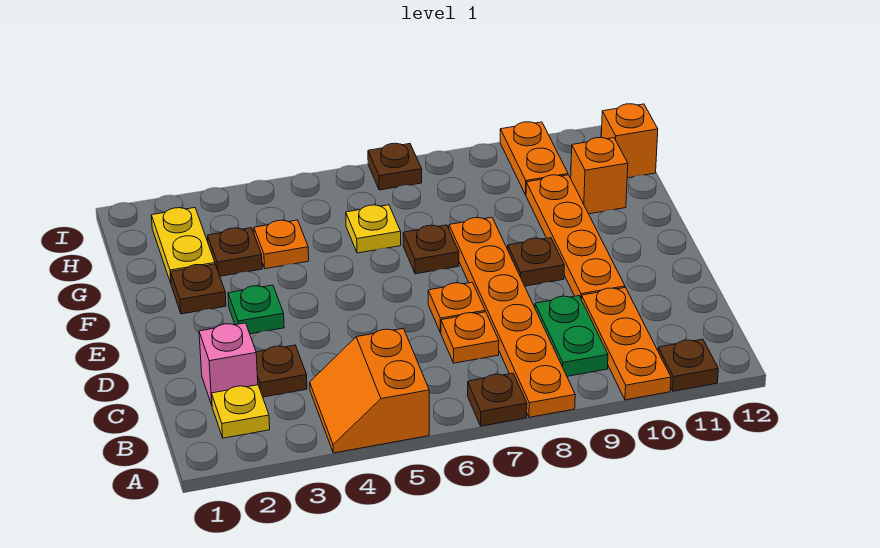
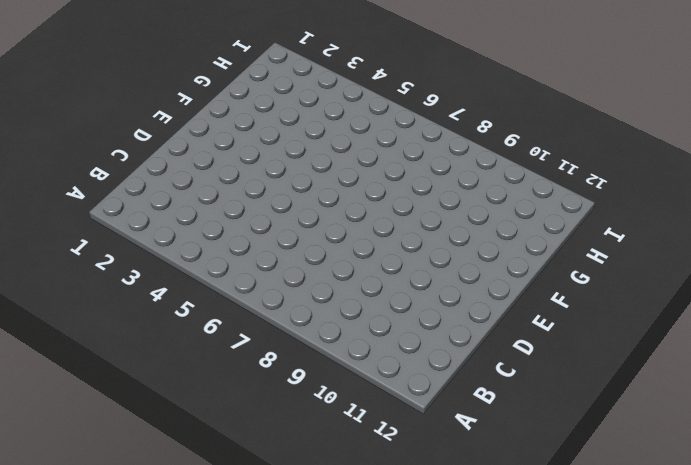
none -> orange slope A4:B5 level 1 top 5
none -> brown plate A7 level 1
none -> orange plate A8:F8 level 1

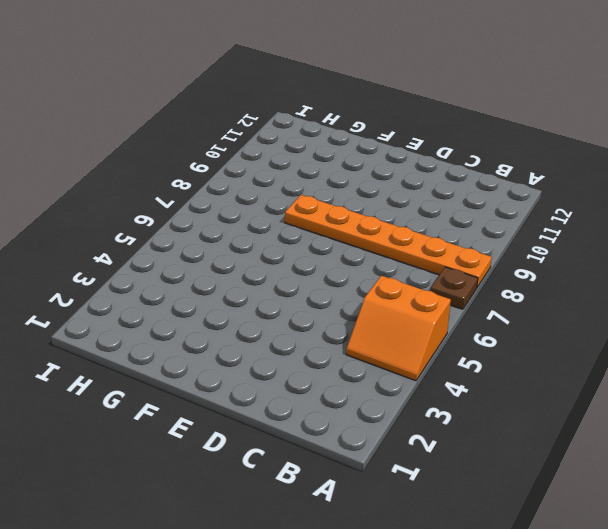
none -> orange plate A10:C10 level 1
none -> brown plate A11 level 1
none -> yellow plate B2 level 1

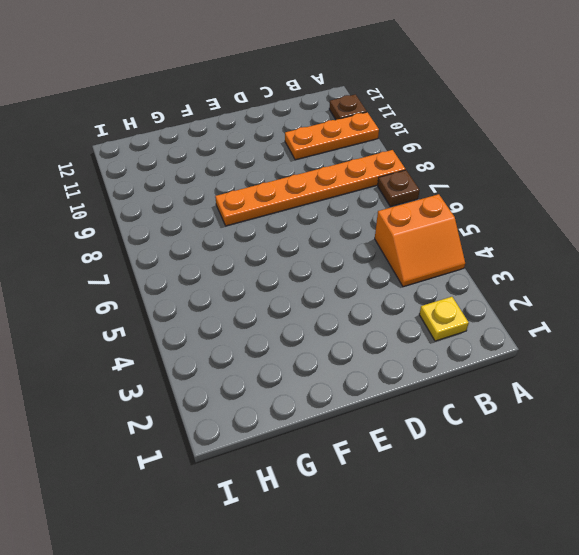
none -> green plate B9:C9 level 1
none -> pink brick C2 level 1
none -> brown plate C3 level 1

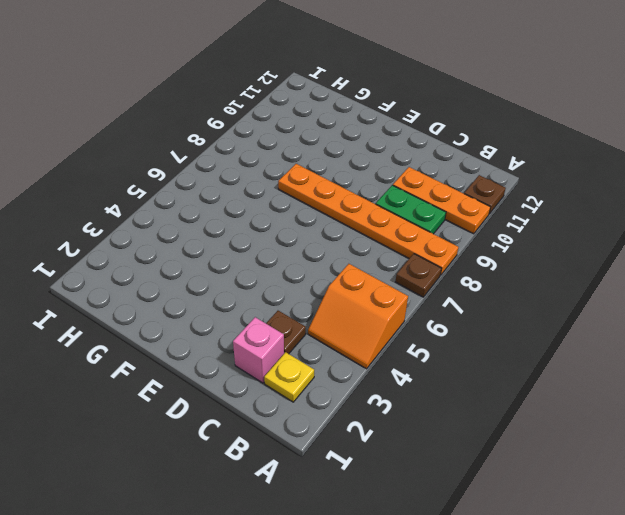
none -> orange plate C7 level 1
none -> orange plate D7 level 1
none -> orange plate D10:G10 level 1

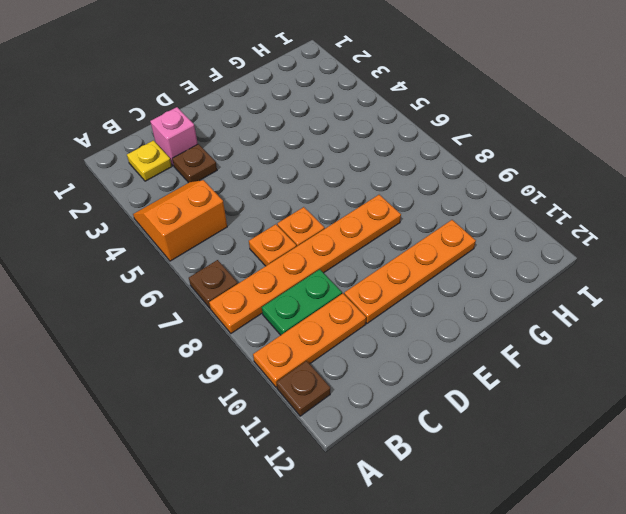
none -> green plate E3 level 1
none -> brown plate E9 level 1
none -> brown plate F2 level 1

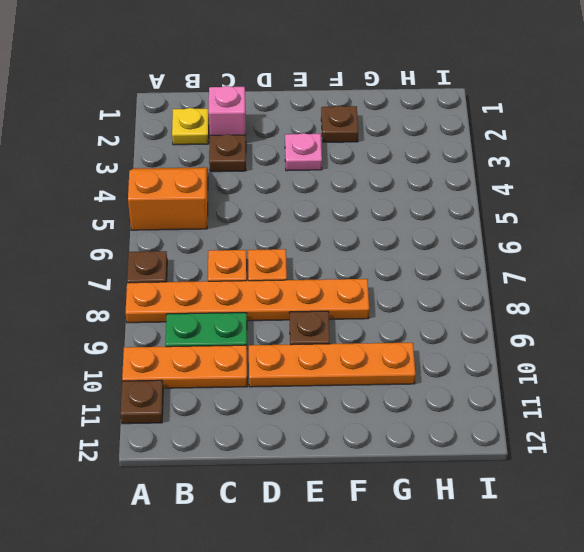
pink plate E3 level 1 -> green plate E3 level 1
none -> brown plate F7 level 1
none -> yellow plate G2:H2 level 1
none -> brown plate G3 level 1

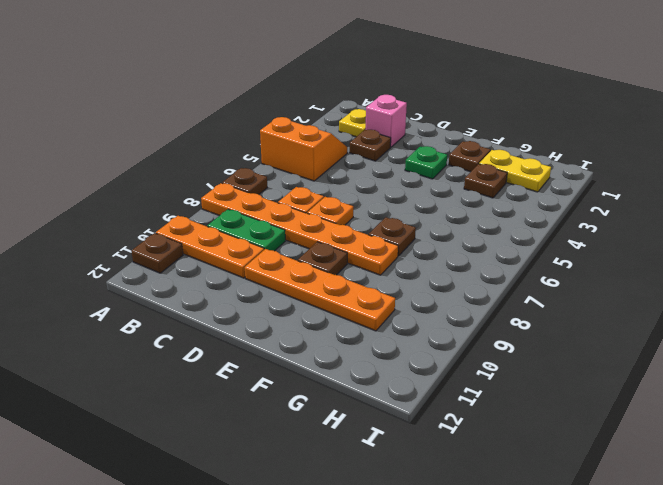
none -> orange plate G4 level 1
none -> yellow plate G6 level 1
none -> orange brick G11 level 1

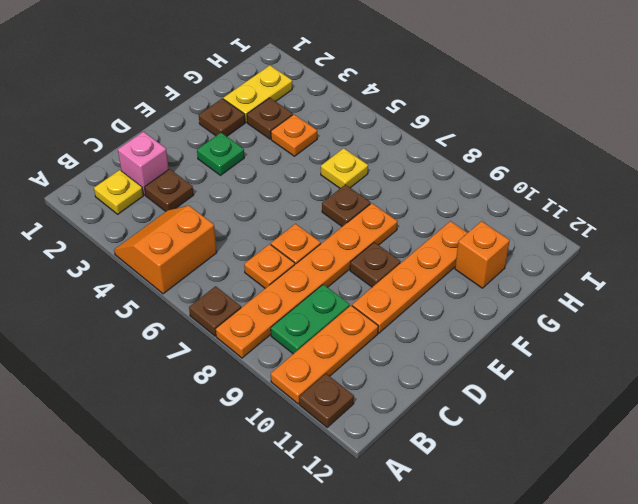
none -> orange plate H10:I10 level 1
none -> orange brick H12 level 1
none -> brown plate I7 level 1

